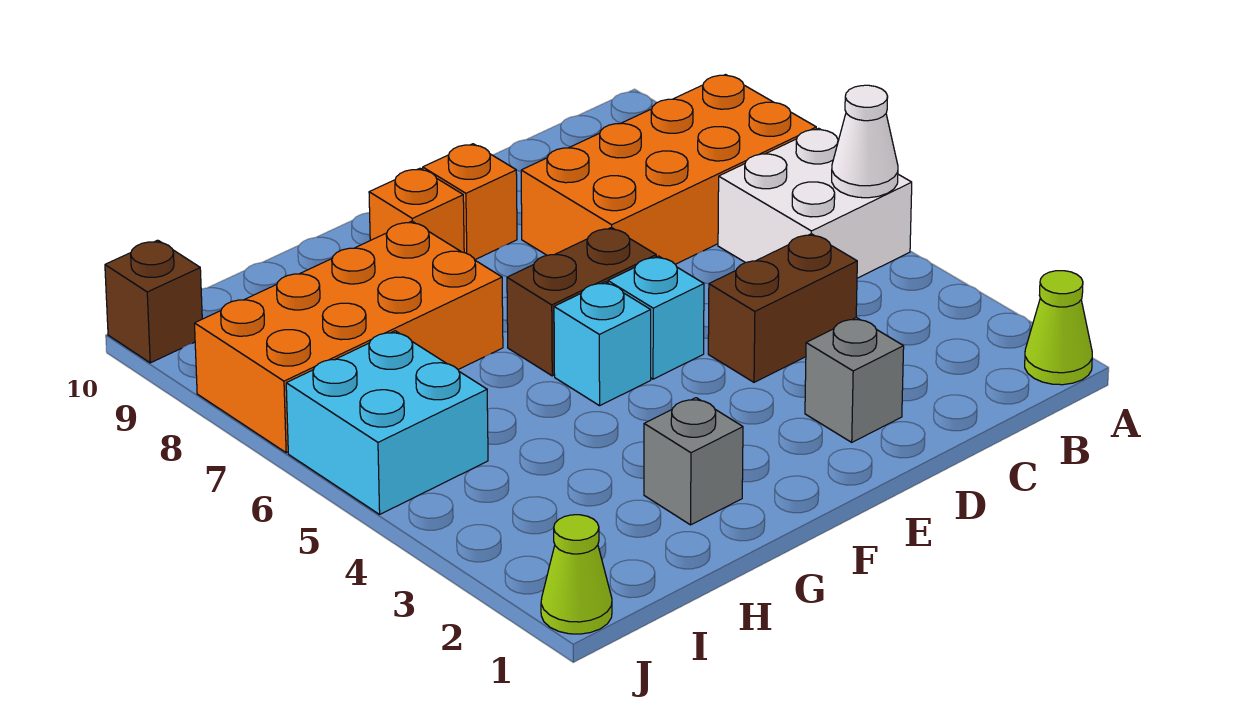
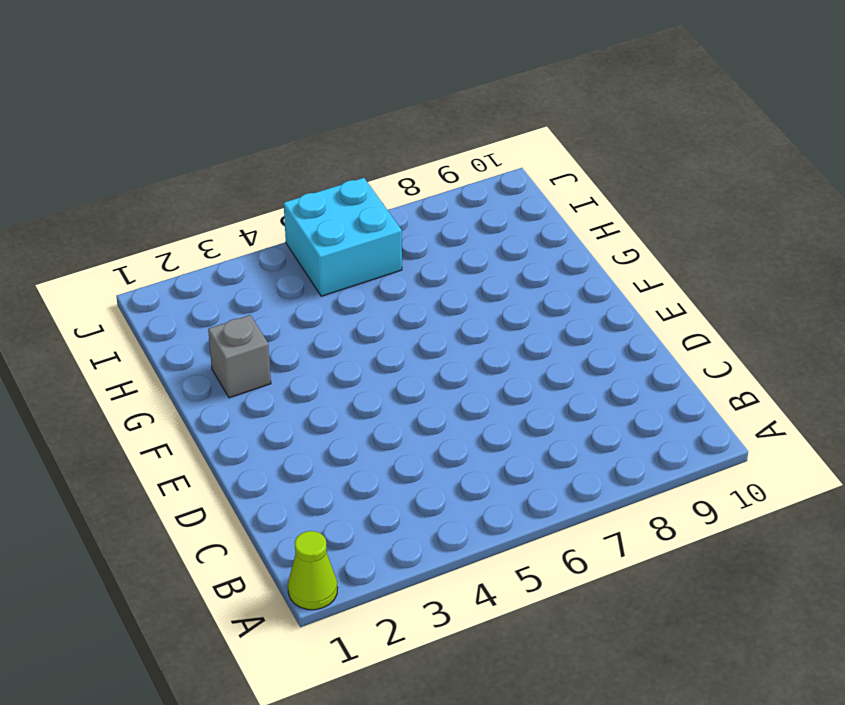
none -> white brick A5:B6 level 1
none -> orange brick A7:D8 level 1
none -> brown brick C4:D4 level 1

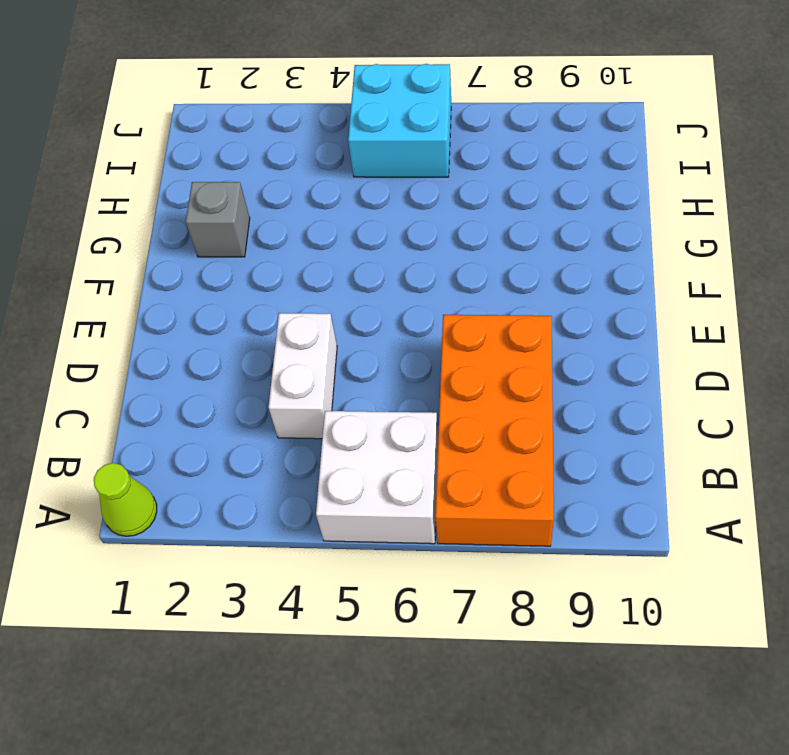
white brick C4:D4 level 1 -> brown brick C4:D4 level 1
none -> grey brick D2 level 1
none -> cyan brick E5 level 1
none -> brown brick E6:F6 level 1

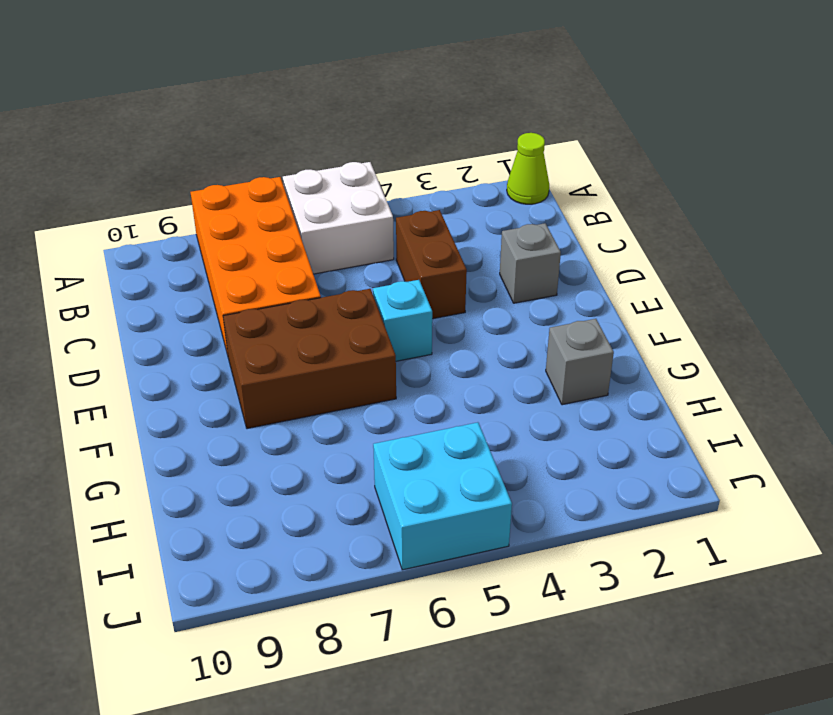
brown brick E6:F8 level 1 -> brown brick E6:F6 level 1
none -> orange brick E9 level 1
none -> cyan brick F5 level 1
none -> orange brick F9 level 1

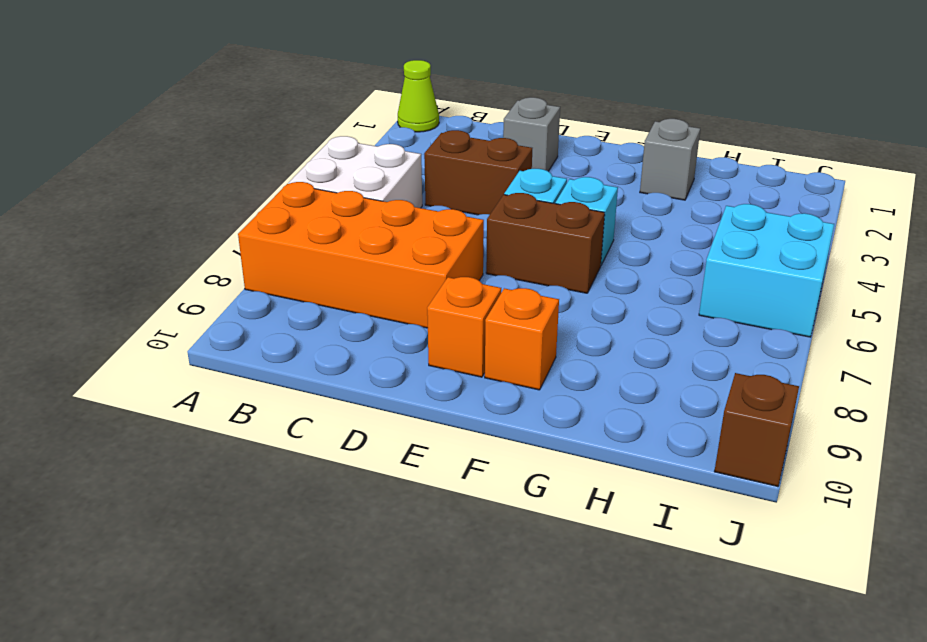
none -> orange brick G7:J8 level 1
none -> lime cone J1 level 1
none -> white cone A5 level 2

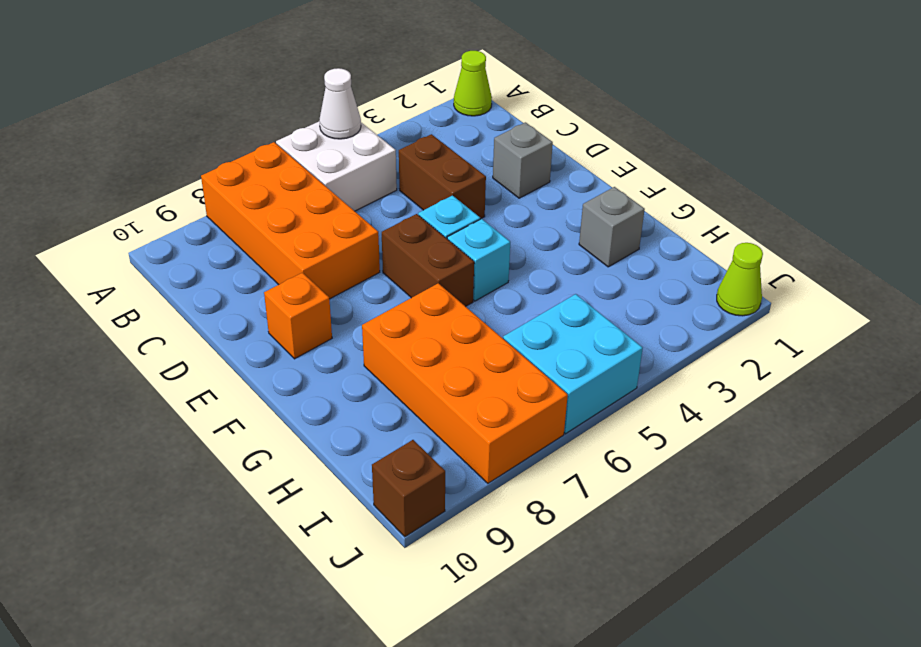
none -> orange brick F9 level 1

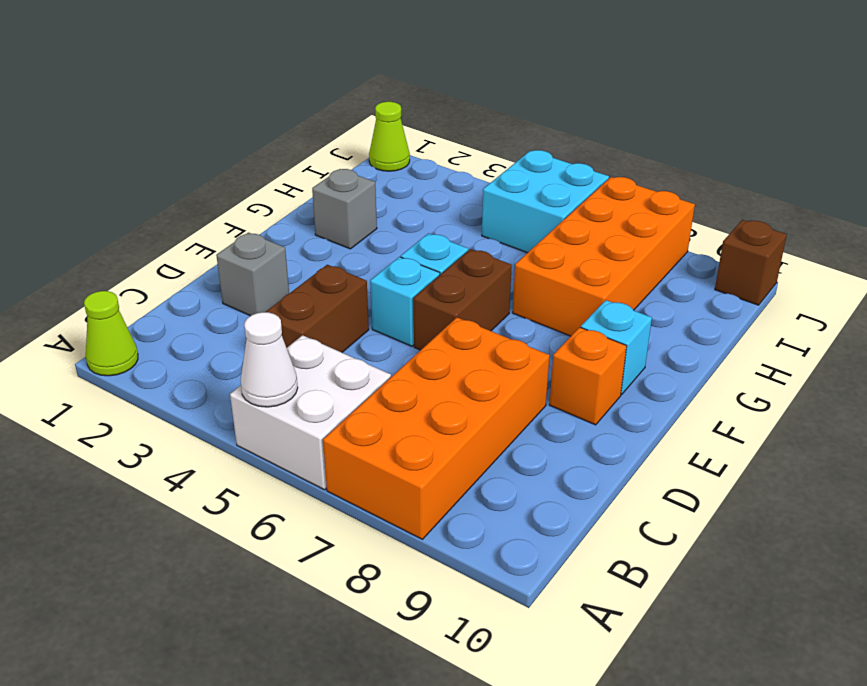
cyan brick F9 level 1 -> orange brick F9 level 1

